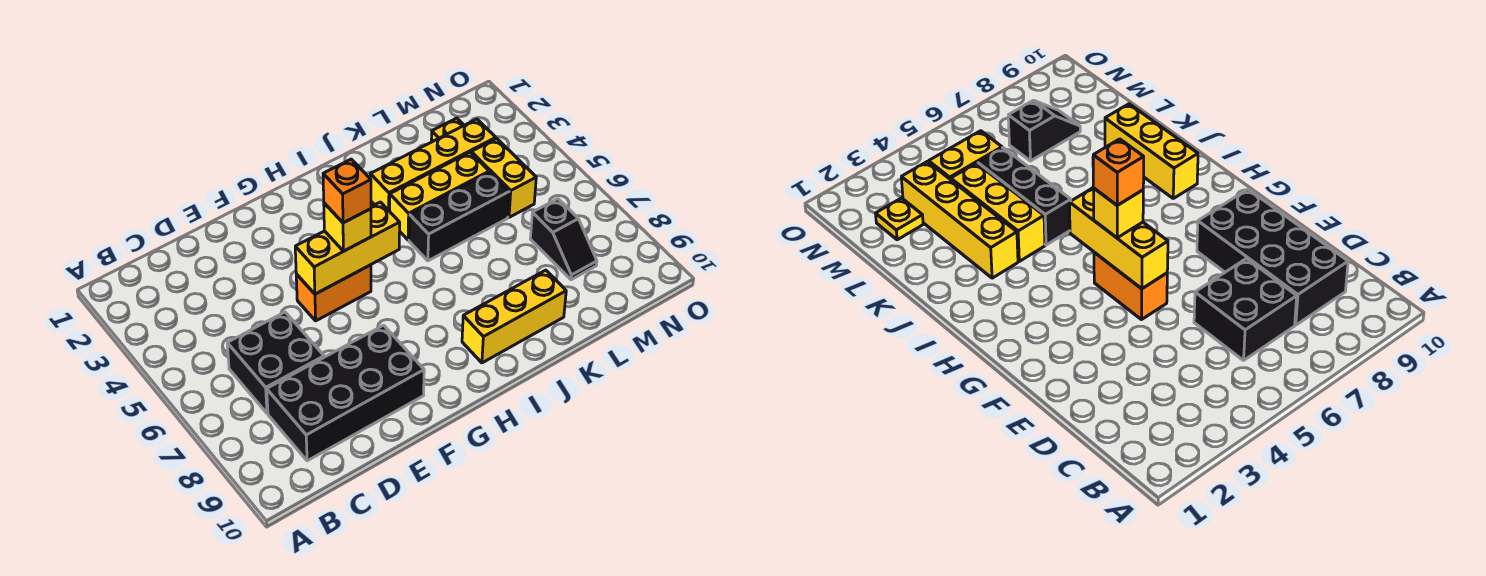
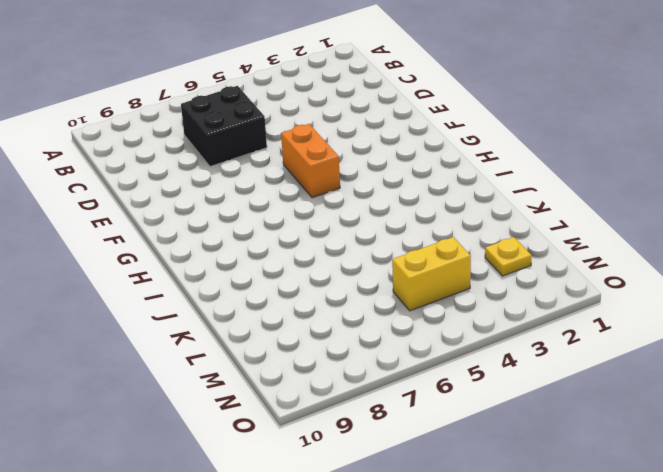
none -> black brick C8:F9 level 1
none -> yellow brick I9:K9 level 1
none -> yellow brick J3:M3 level 1

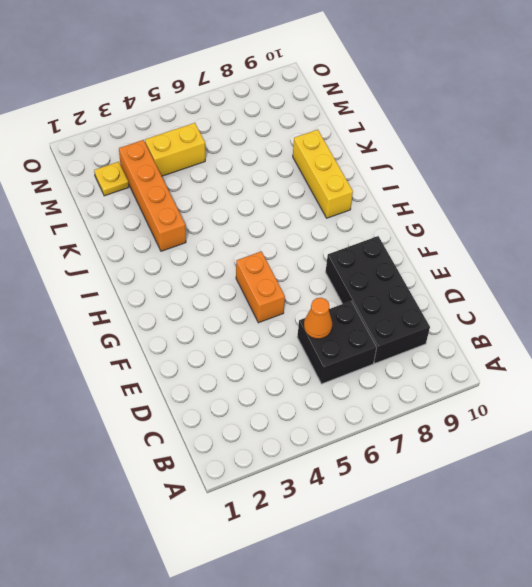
orange cone D6 level 2 -> none
orange brick J3:M3 level 1 -> yellow brick J3:M3 level 1
none -> yellow brick J4:L4 level 1
none -> black brick J5:L5 level 1
none -> black slope M7:M8 level 1 top 7

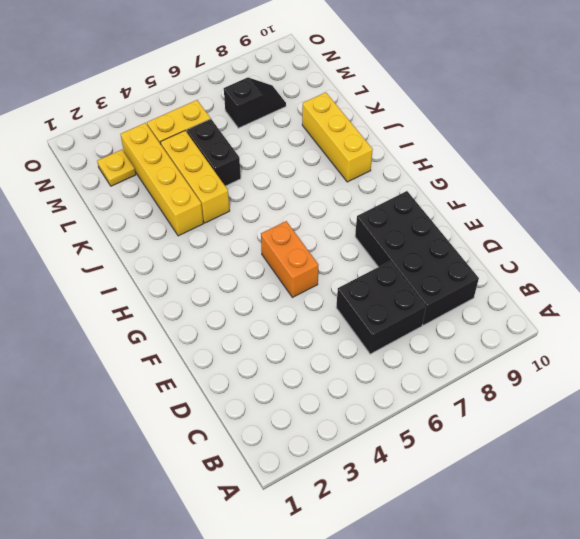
black brick K5:L5 level 1 -> black brick J5:L5 level 1
none -> yellow brick F5:H5 level 2
none -> yellow brick G5 level 3
none -> orange brick G5 level 4

